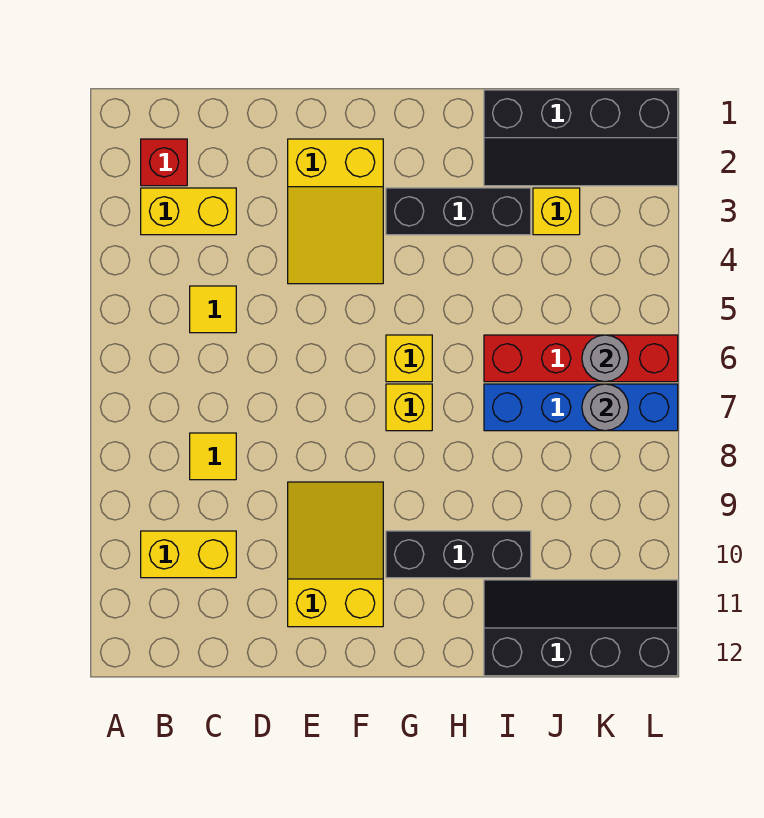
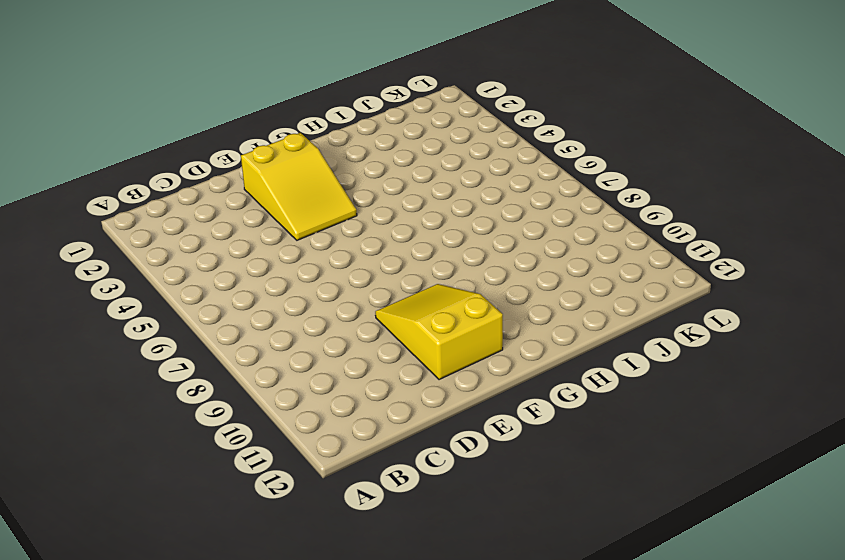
none -> red brick B2 level 1
none -> yellow brick B3:C3 level 1
none -> yellow brick B10:C10 level 1

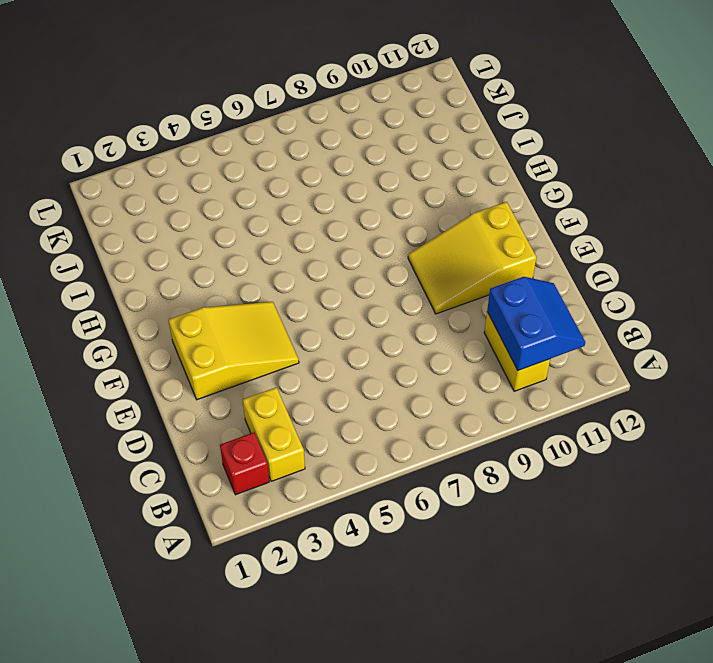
blue slope B10:C11 level 2 top 10 -> none
none -> yellow tile C5 level 1
none -> yellow tile C8 level 1
none -> black brick G3:I3 level 1

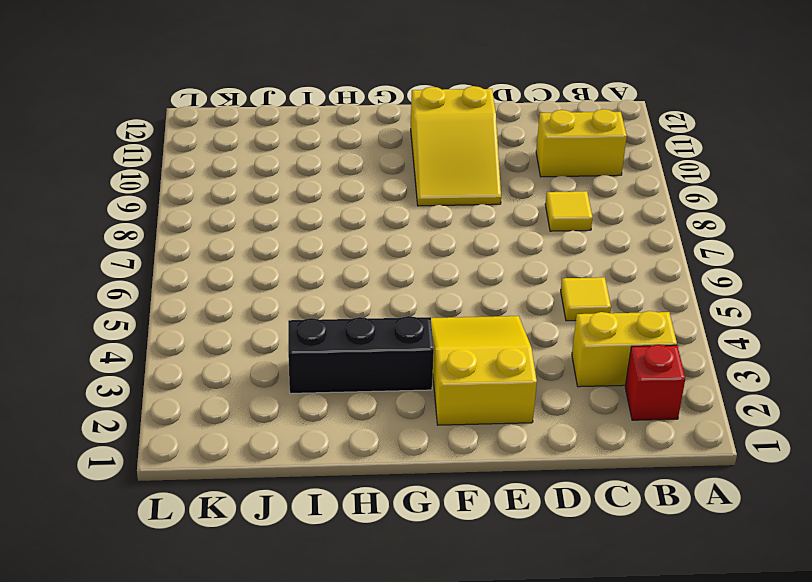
none -> yellow brick G6 level 1
none -> yellow brick G7 level 1
none -> black brick G10:I10 level 1

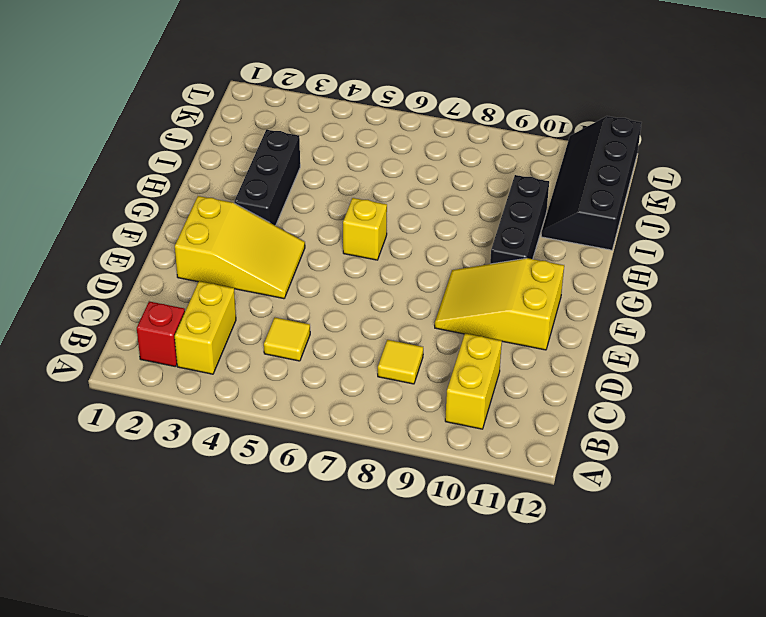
none -> yellow brick G7 level 1
none -> black slope I1:L2 level 1 top 1
none -> red brick I6:L6 level 1

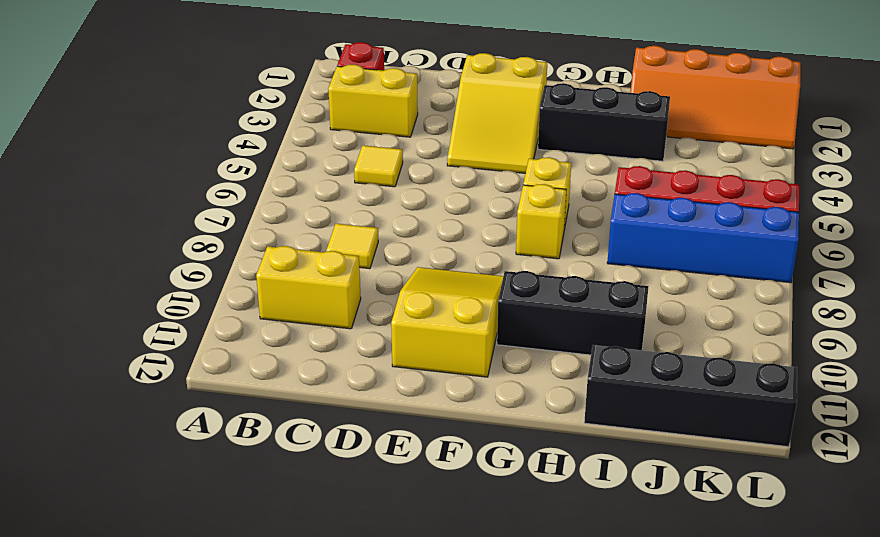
orange slope I1:L2 level 1 top 1 -> black slope I1:L2 level 1 top 1
none -> yellow brick J3 level 1
none -> grey round brick K6 level 2
none -> grey round brick K7 level 2

